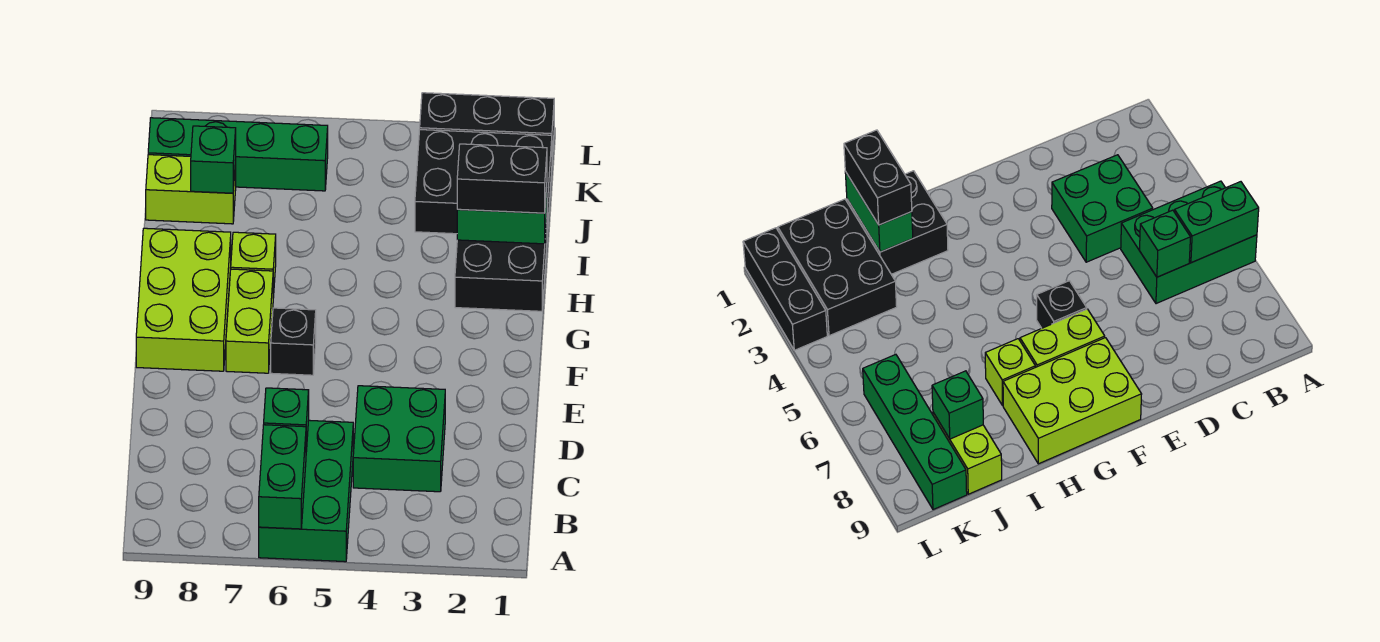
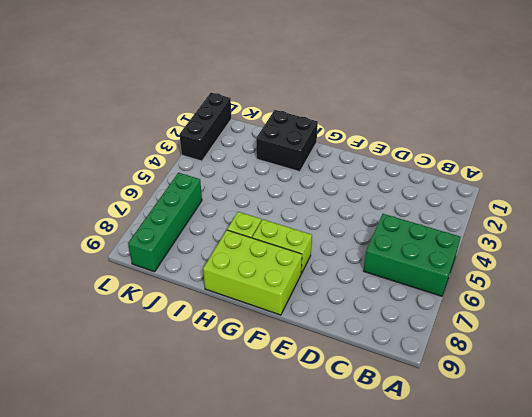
none -> green brick C3:D4 level 1
none -> black brick F6 level 1
none -> black brick J1:K3 level 1

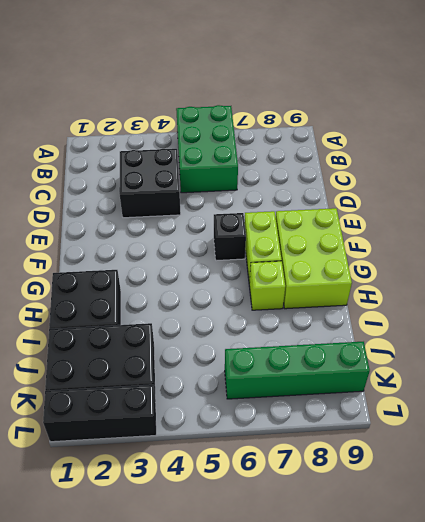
black brick C3:D4 level 1 -> green brick C3:D4 level 1
none -> lime brick J8:J9 level 1
none -> green brick A6:B6 level 2
none -> green brick C6 level 2

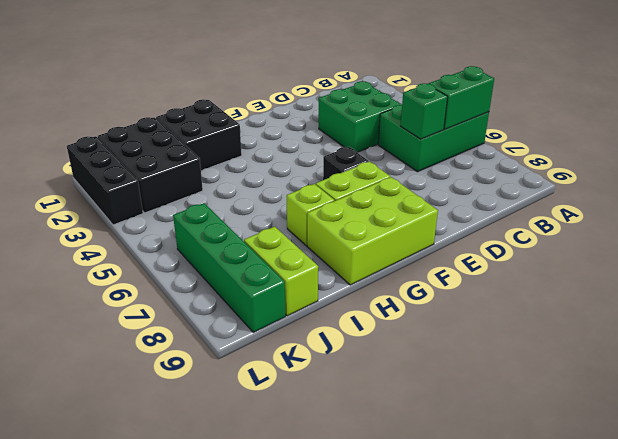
none -> green brick I1:I2 level 2
none -> green brick J8 level 2
none -> black brick I1:I2 level 3

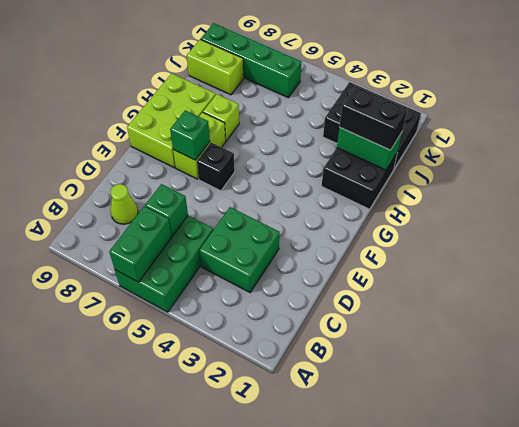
lime cone C8 level 1 -> none
green brick F7 level 2 -> green brick J8 level 2
none -> black brick L1:L3 level 1

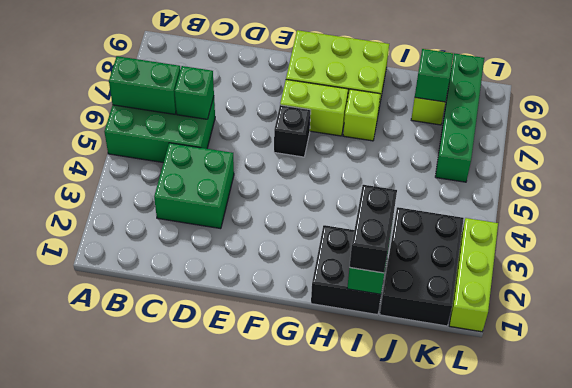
lime brick L1:L3 level 1 -> black brick L1:L3 level 1

